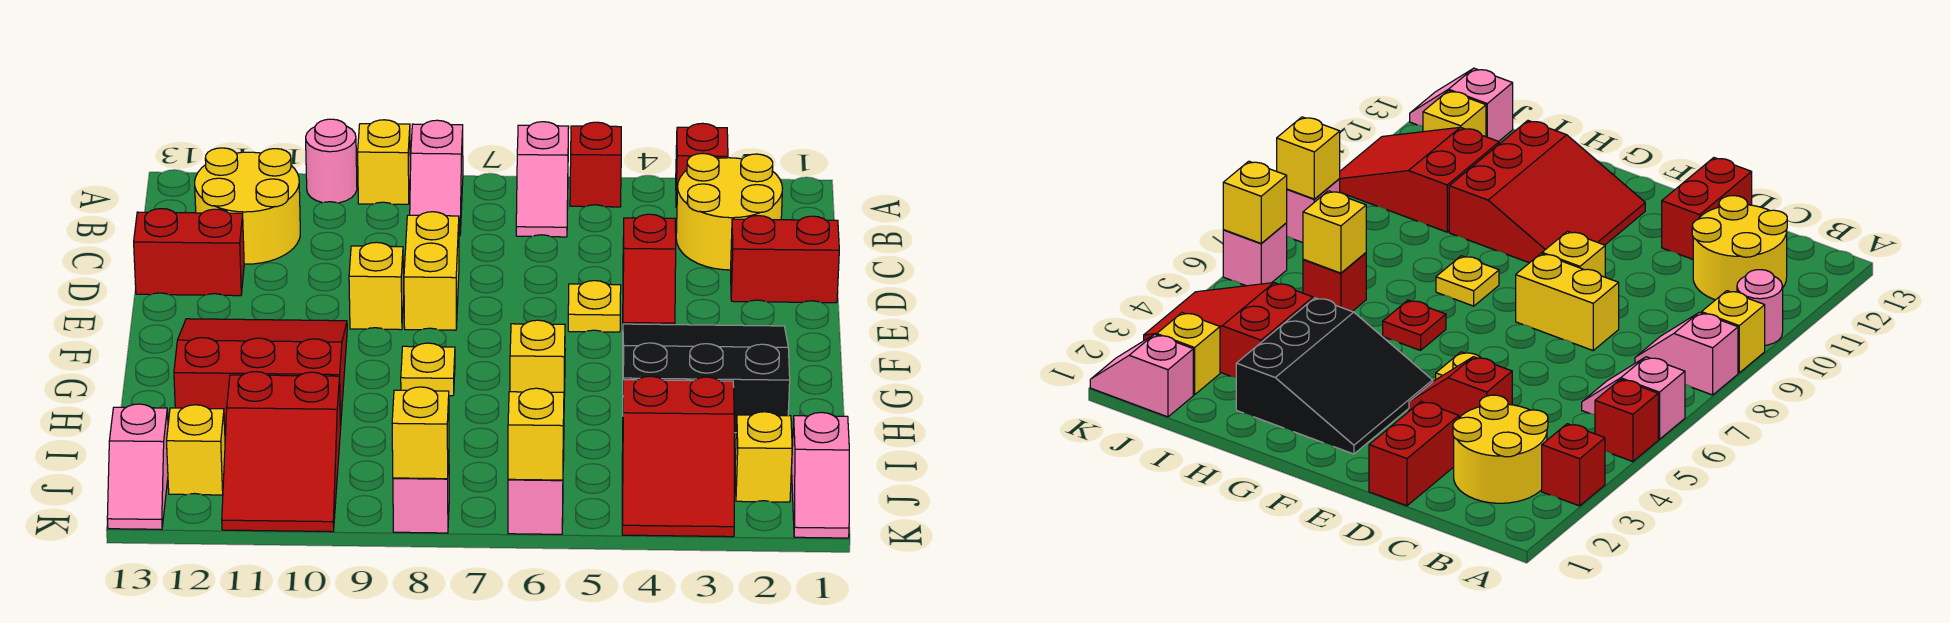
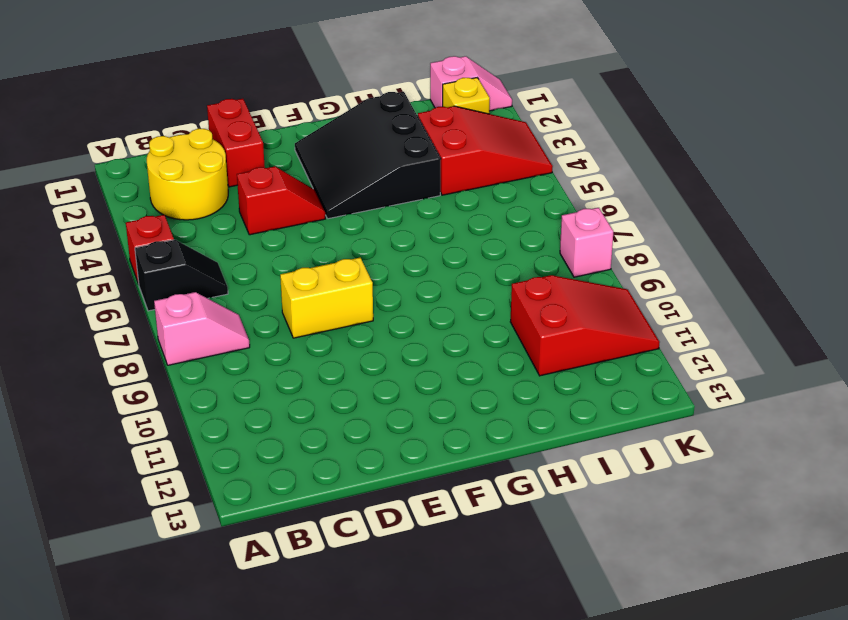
black slope A6:B6 level 1 top A -> pink slope A6:B6 level 1 top A
none -> red brick A3 level 1
none -> yellow brick A9 level 1
none -> pink round brick A10 level 1
none -> yellow round brick B11:C12 level 1

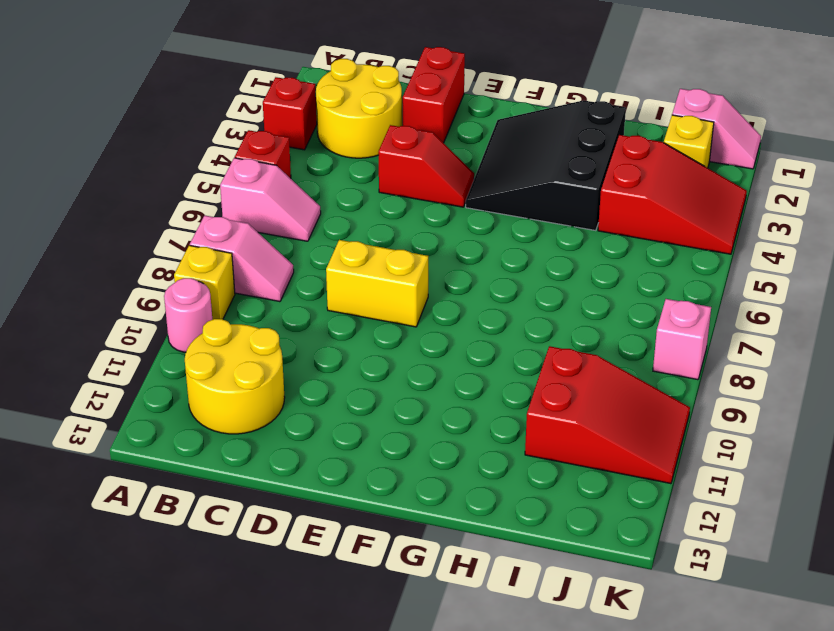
none -> red brick D12:D13 level 1
none -> yellow plate E5 level 1
none -> yellow brick E9 level 1
none -> red slope F10:H12 level 1 top H

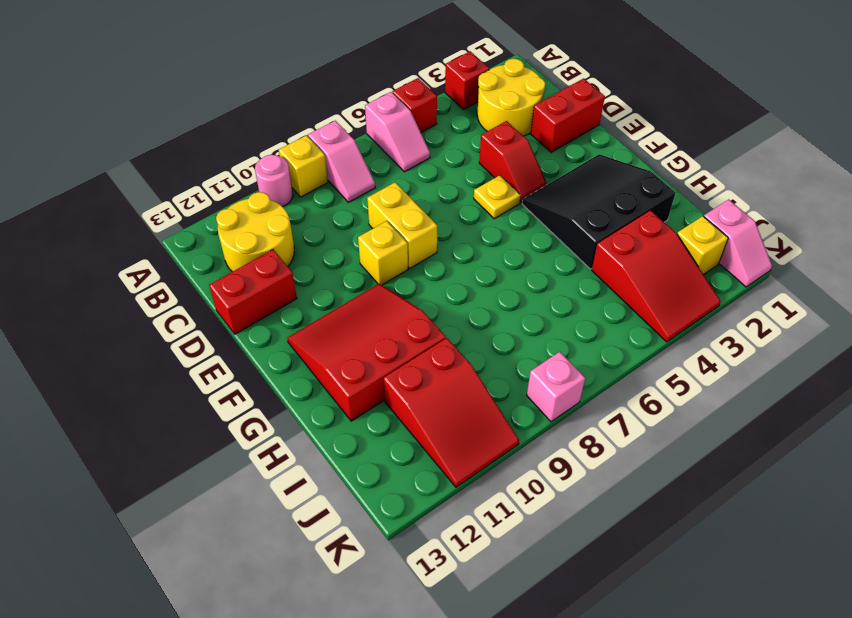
none -> red plate G6 level 1
none -> yellow plate G8 level 1
none -> red brick I6 level 1
none -> yellow brick J12 level 1

